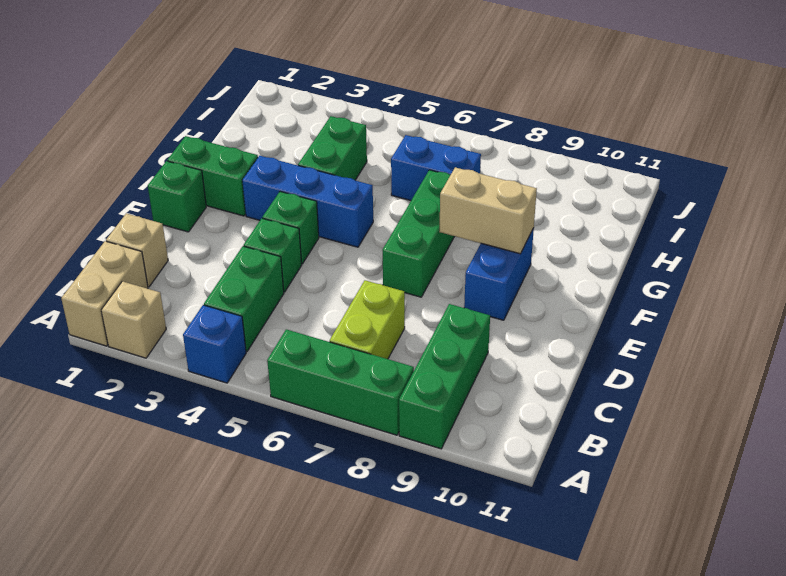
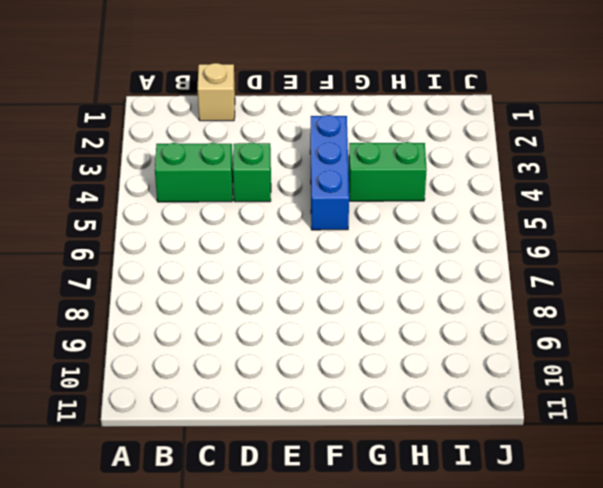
none -> tan brick A1:B1 level 1
none -> tan brick A2 level 1
none -> blue brick A4 level 1

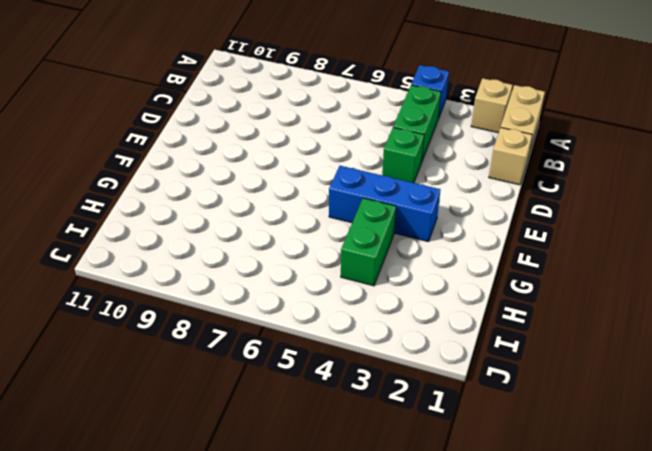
none -> green brick A6:A8 level 1
none -> green brick A9:C9 level 1
none -> lime brick B7:C7 level 1

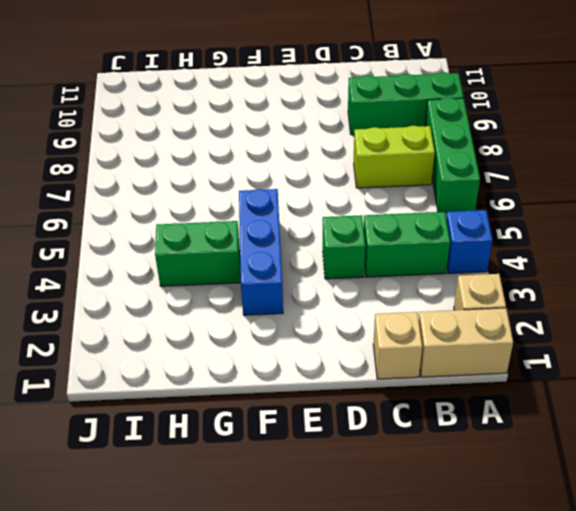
none -> green brick E1 level 1
none -> green brick E4 level 1
none -> green brick E7:G7 level 1

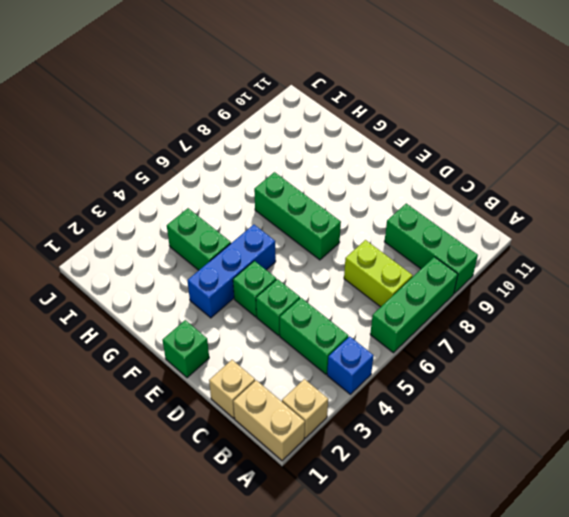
none -> blue brick E9:F9 level 1
none -> green brick F1:F2 level 1
none -> blue brick H6:H7 level 1

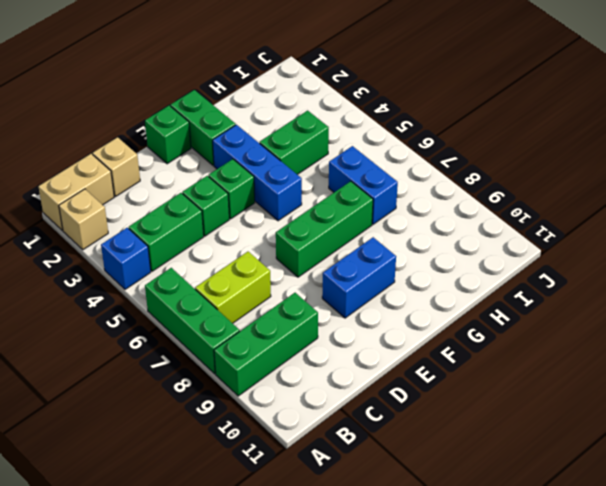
none -> tan brick F8:F9 level 2

